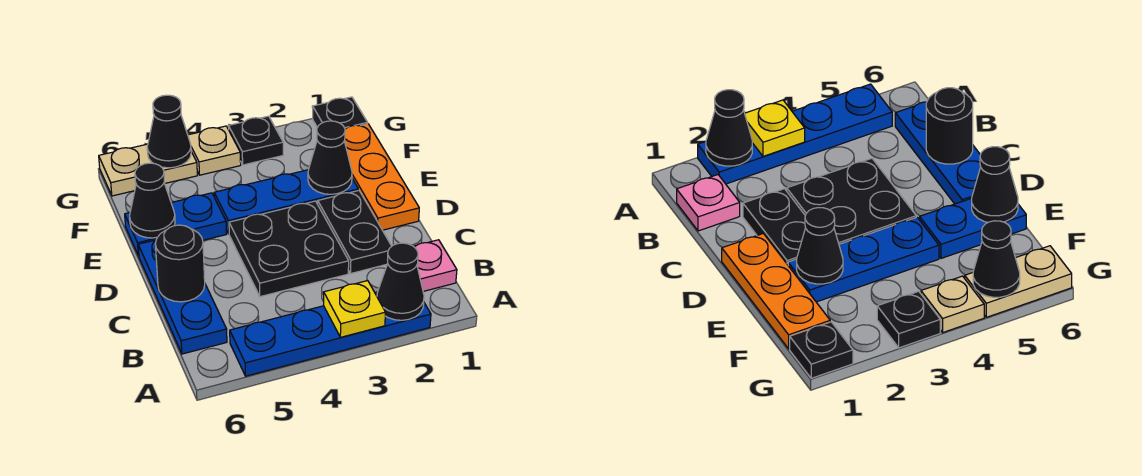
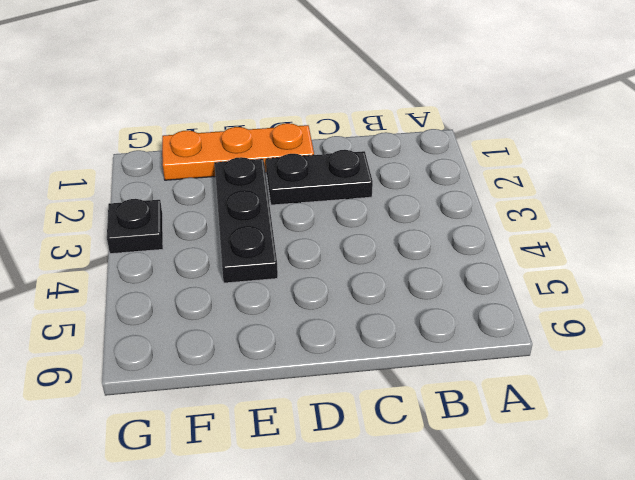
black plate E2:E4 level 1 -> blue plate E2:E4 level 1
none -> blue plate A2:A5 level 1
none -> pink plate B1 level 1
none -> blue plate B6:D6 level 1

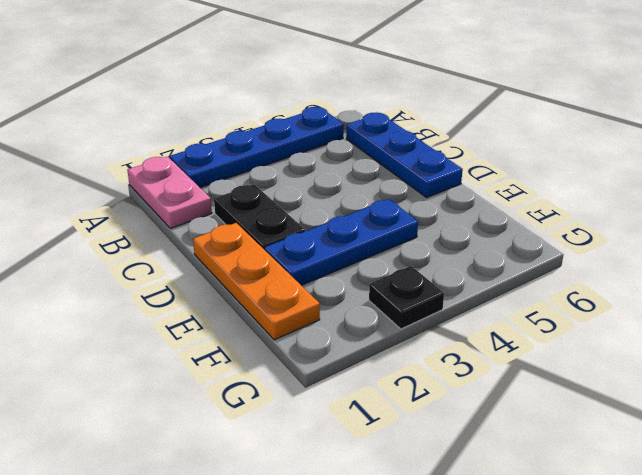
pink plate A1:B1 level 1 -> pink plate B1 level 1
none -> black plate C3:D4 level 1
none -> blue plate E5:E6 level 1
none -> black plate G1 level 1

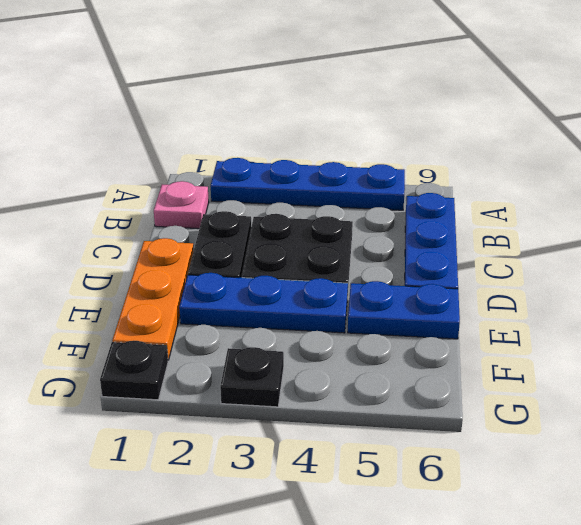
none -> tan plate G4 level 1
none -> tan plate G5:G6 level 1
none -> black cone A2 level 2

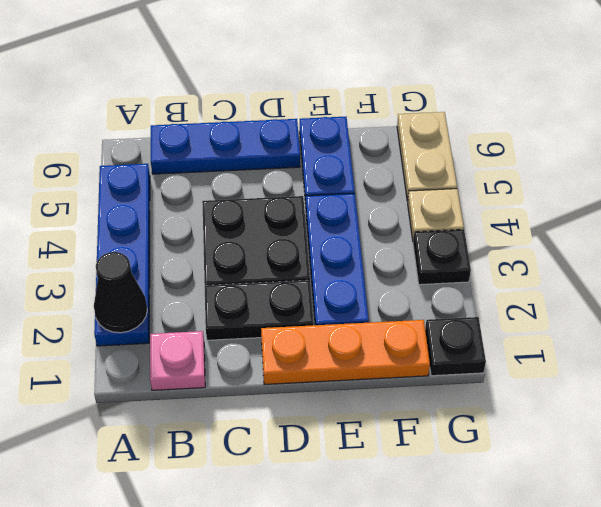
none -> yellow plate A3 level 2
none -> black round brick C6 level 2
none -> black cone E2 level 2

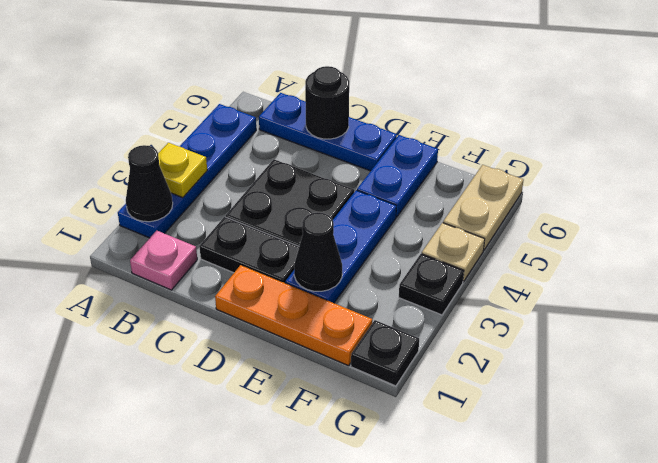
none -> black cone E6 level 2
none -> black cone G5 level 2

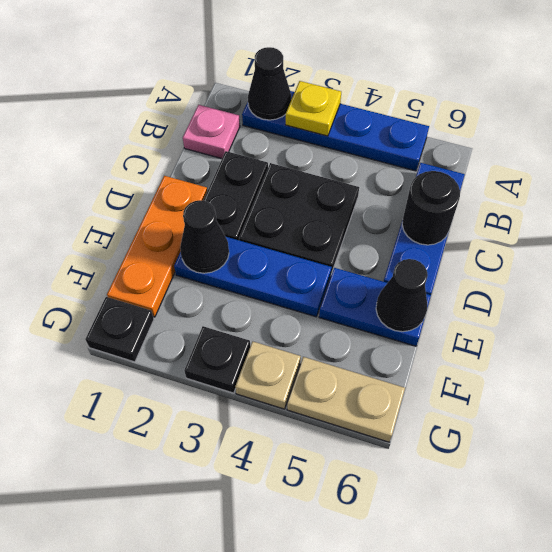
none -> black cone G5 level 2

